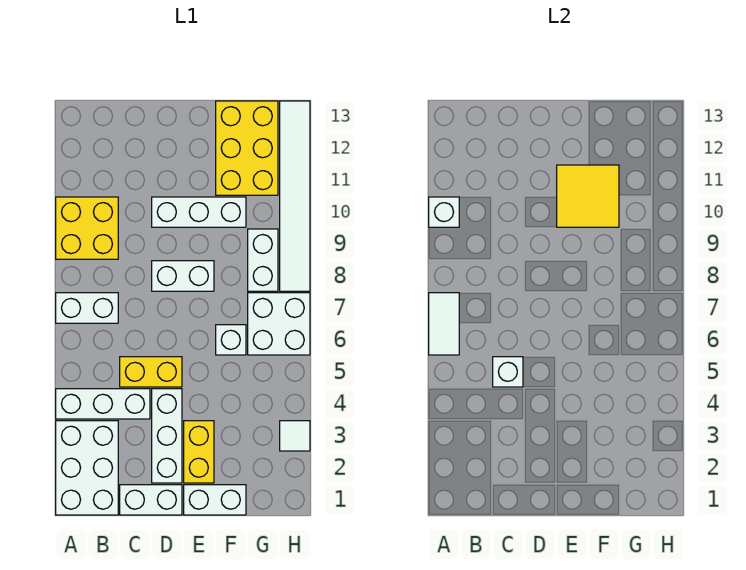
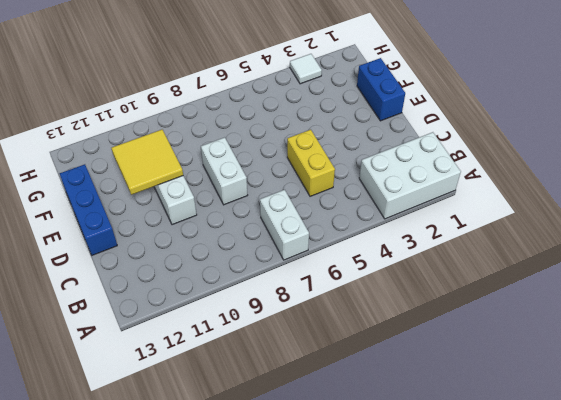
blue brick D13:F13 level 1 -> yellow brick F11:G13 level 1
blue brick E1:F1 level 1 -> white brick E1:F1 level 1
none -> white brick A4:C4 level 1
none -> yellow brick A9:B10 level 1
none -> white brick C1:D1 level 1

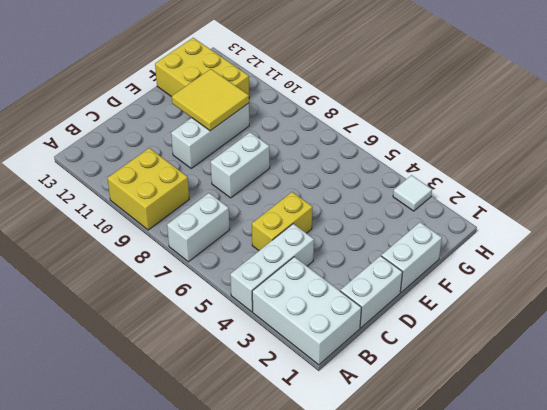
none -> white brick D2:D4 level 1
none -> yellow brick E2:E3 level 1
none -> white brick F6 level 1

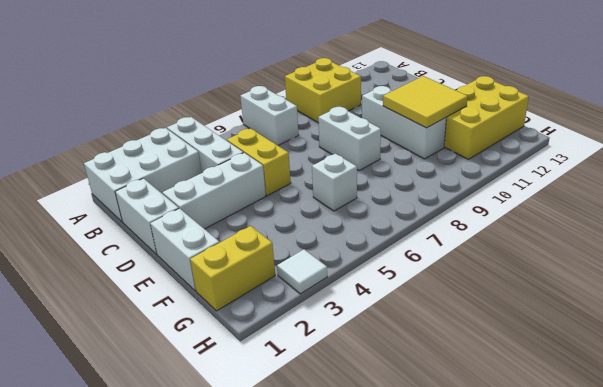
yellow brick G1:G2 level 1 -> yellow brick E2:E3 level 1
none -> white brick G6:H7 level 1
none -> white brick G8:G9 level 1
none -> white tile H8:H13 level 1

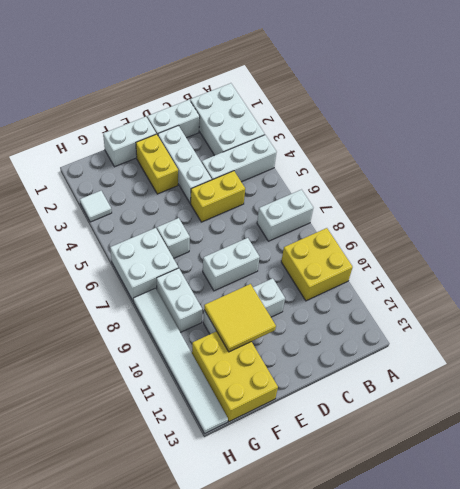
none -> white tile A6:A7 level 2
none -> white brick A10 level 2
none -> white brick C5 level 2

